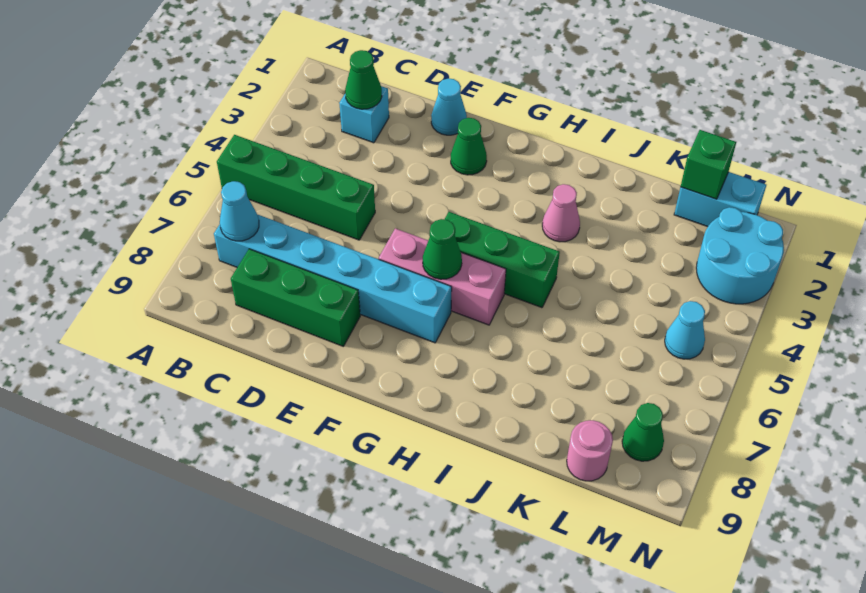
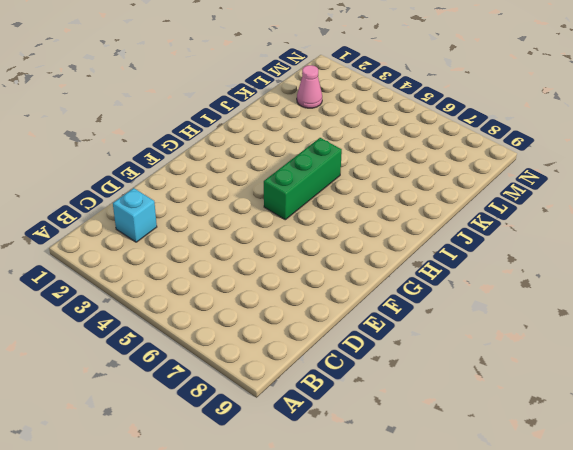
pink cone L2 level 1 -> pink cone I3 level 1
none -> green brick A5:D5 level 1
none -> cyan brick B7:G7 level 1
none -> green brick C8:E8 level 1

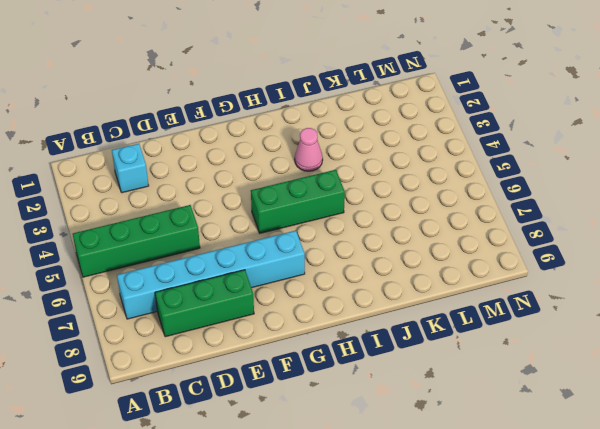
none -> cyan cone E1 level 1
none -> green cone F2 level 1
none -> pink brick F6:H6 level 1

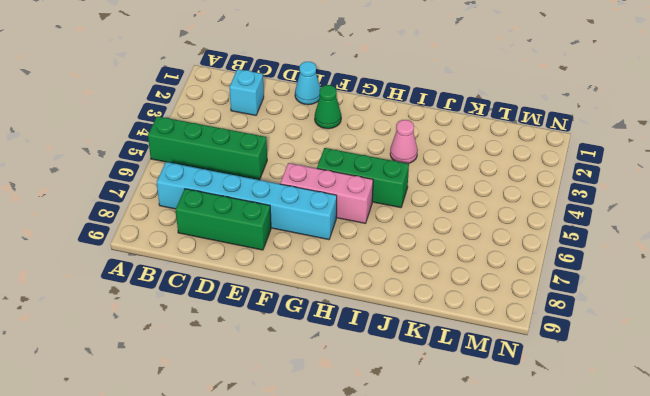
none -> cyan brick L1:M1 level 1
none -> pink round brick L9 level 1
none -> cyan round brick M2:N3 level 1

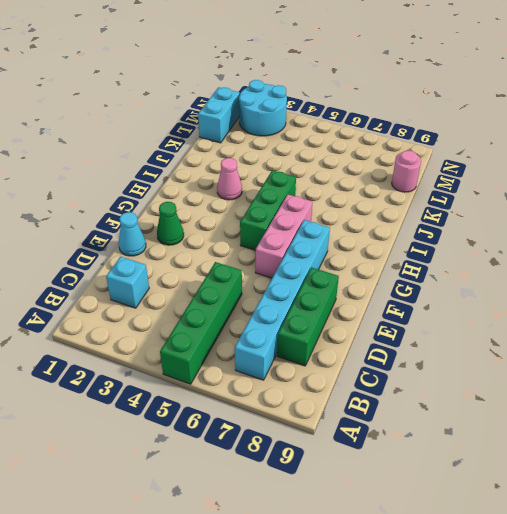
none -> cyan cone M5 level 1
none -> green cone M8 level 1
none -> cyan cone B7 level 2

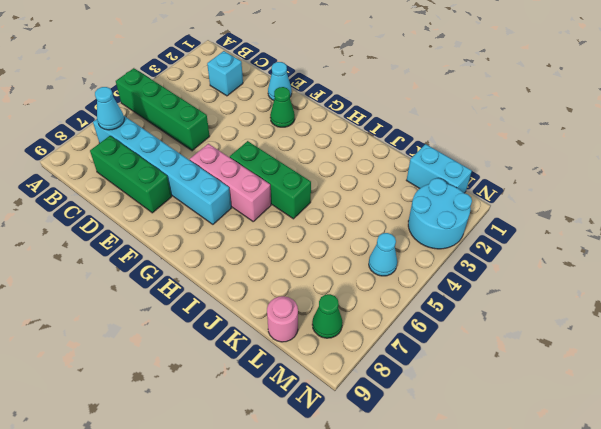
none -> pink cone I3 level 1
none -> green cone C2 level 2
none -> green cone G6 level 2

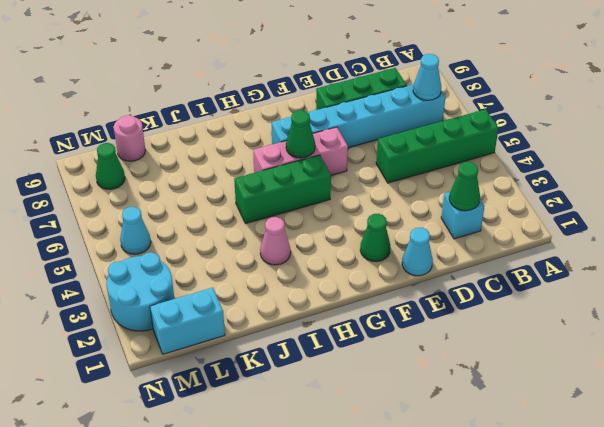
none -> green brick L1 level 2

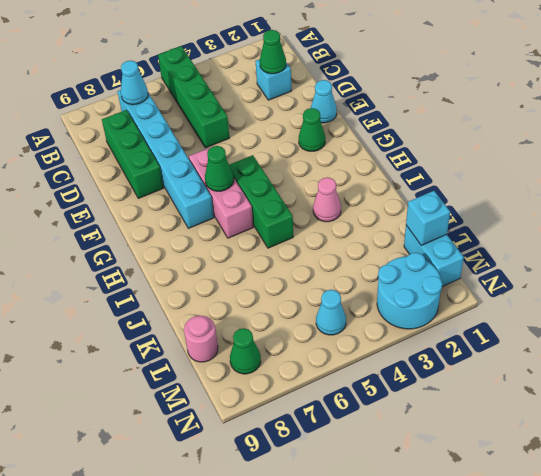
cyan brick L1 level 2 -> green brick L1 level 2

